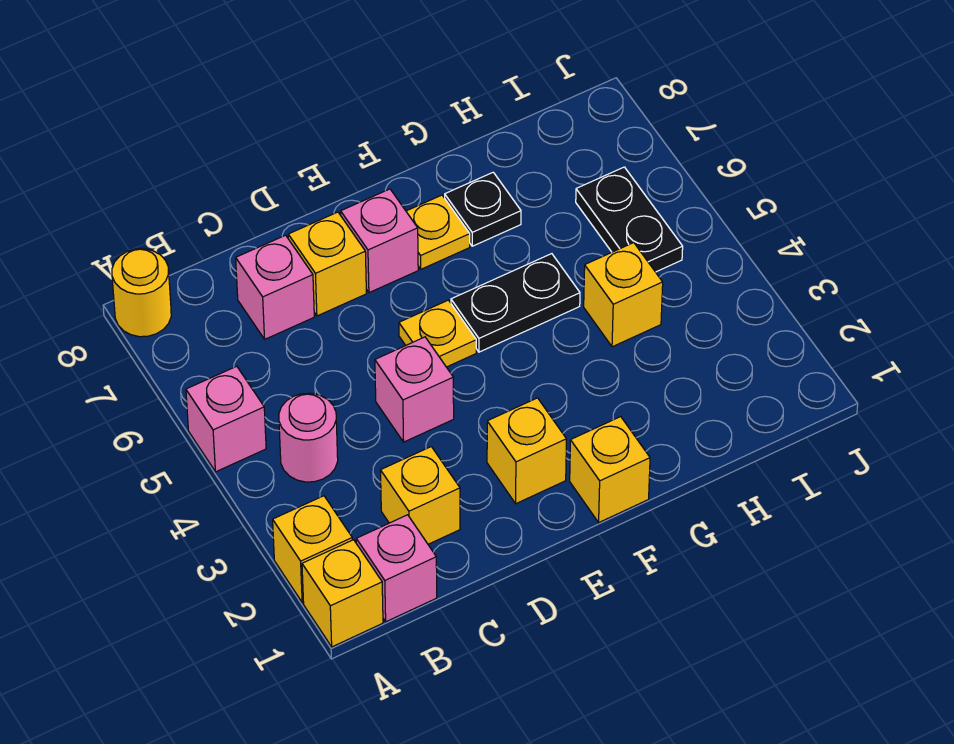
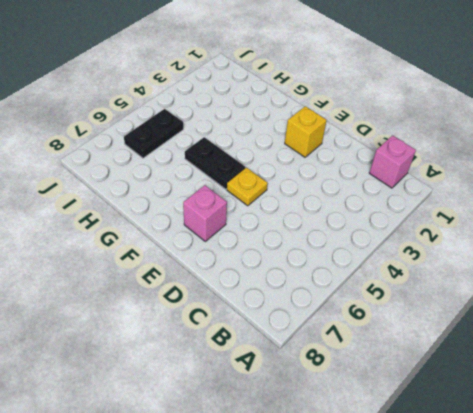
none -> yellow brick A1 level 1
none -> yellow brick A2 level 1
none -> pink brick A5 level 1

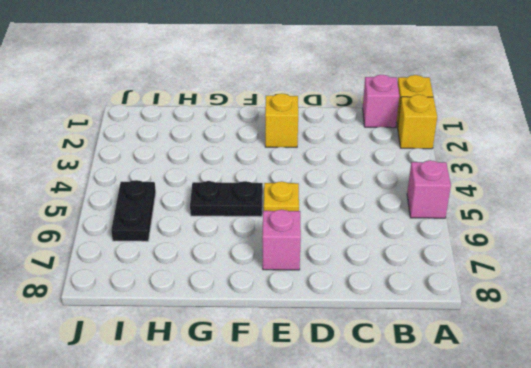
none -> yellow round brick A8 level 1
none -> pink round brick B4 level 1
none -> yellow brick C2 level 1

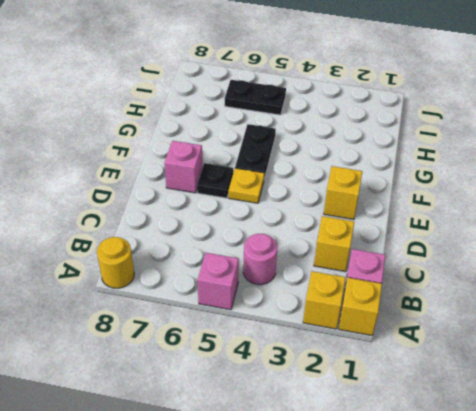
black plate E6 level 1 -> black plate G7 level 1
none -> pink brick C7 level 1
none -> pink brick D4 level 1
none -> yellow brick D7 level 1

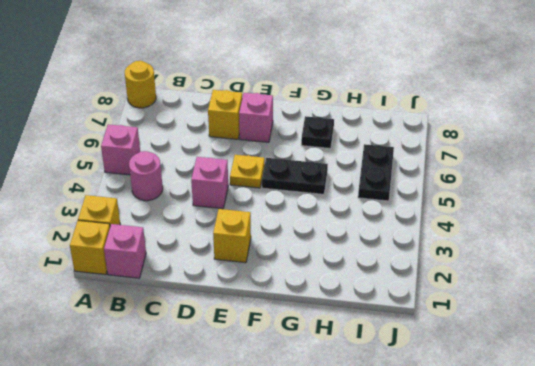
none -> yellow brick C2 level 1
none -> pink brick C7 level 1
none -> yellow brick F1 level 1

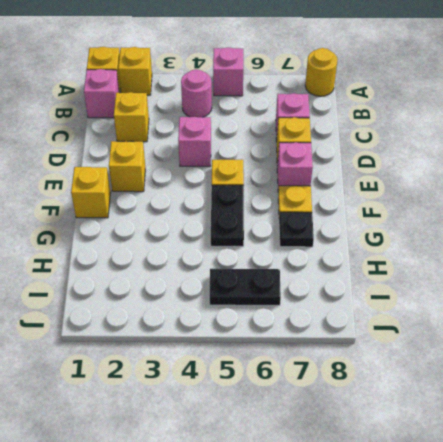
none -> yellow brick H4 level 1

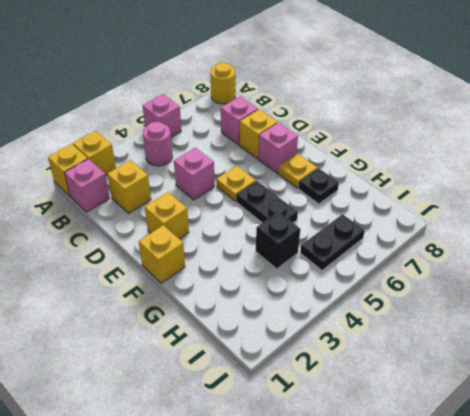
black brick H4 level 1 -> yellow brick H4 level 1

